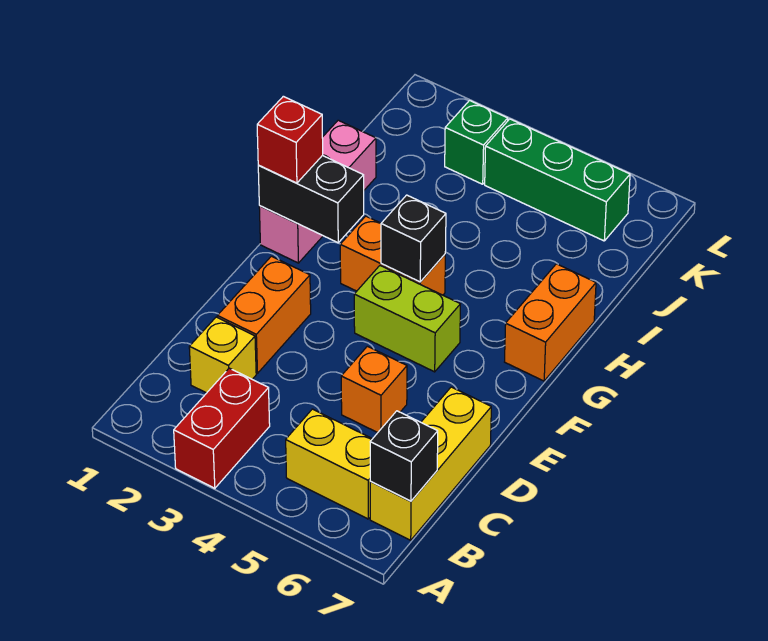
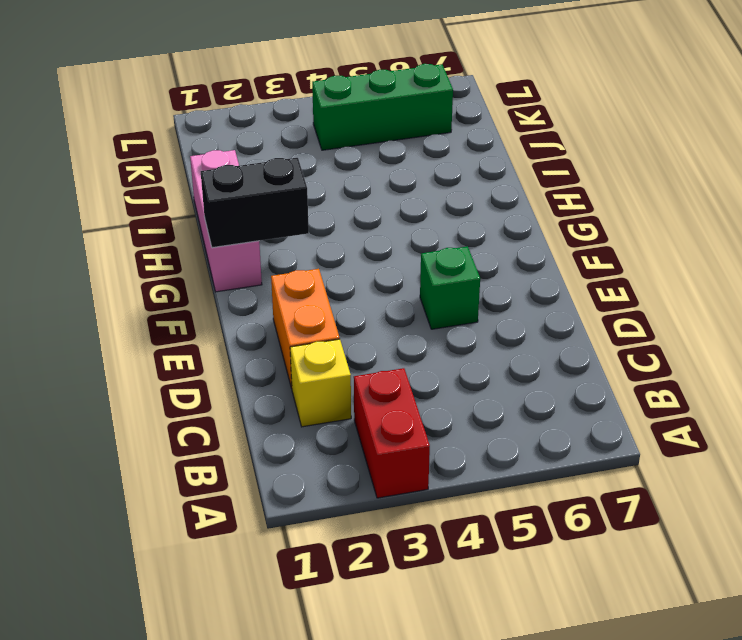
green brick E5 level 1 -> green brick K3 level 1
none -> yellow brick B5:B6 level 1
none -> yellow brick B7:D7 level 1
none -> orange brick D5 level 1

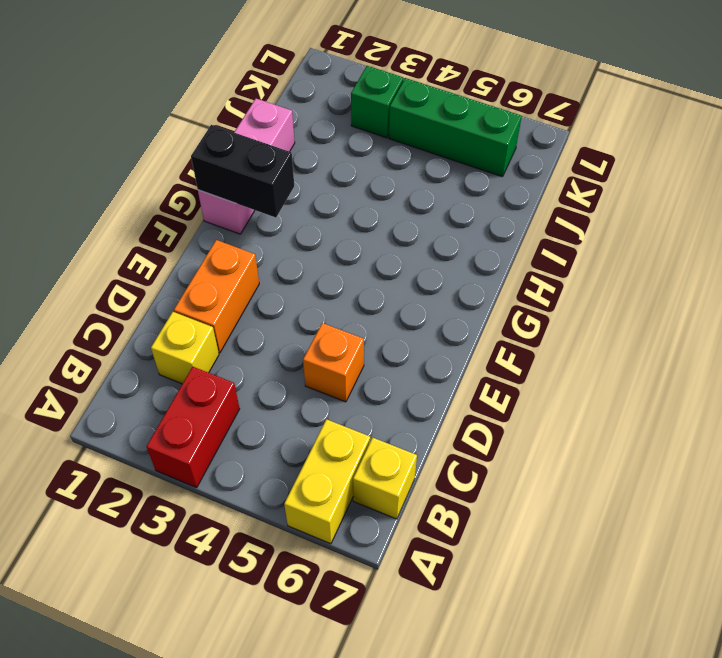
yellow brick A6:B6 level 1 -> yellow brick B5:B6 level 1
yellow brick B7 level 1 -> yellow brick B7:D7 level 1
none -> lime brick F4:F5 level 1
none -> orange brick G3:G4 level 1
none -> orange brick G7:H7 level 1

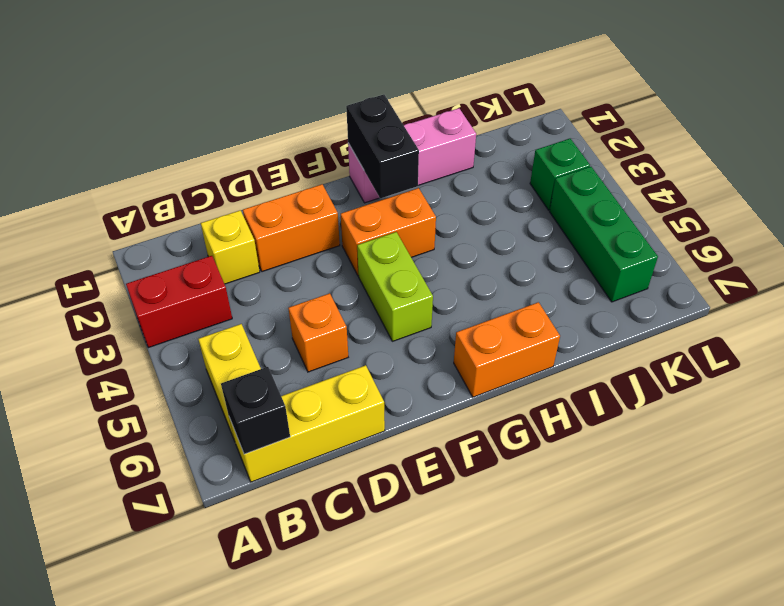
orange brick F3:G3 level 1 -> orange brick G3:G4 level 1
none -> black brick G4 level 2
none -> red brick G1 level 3

